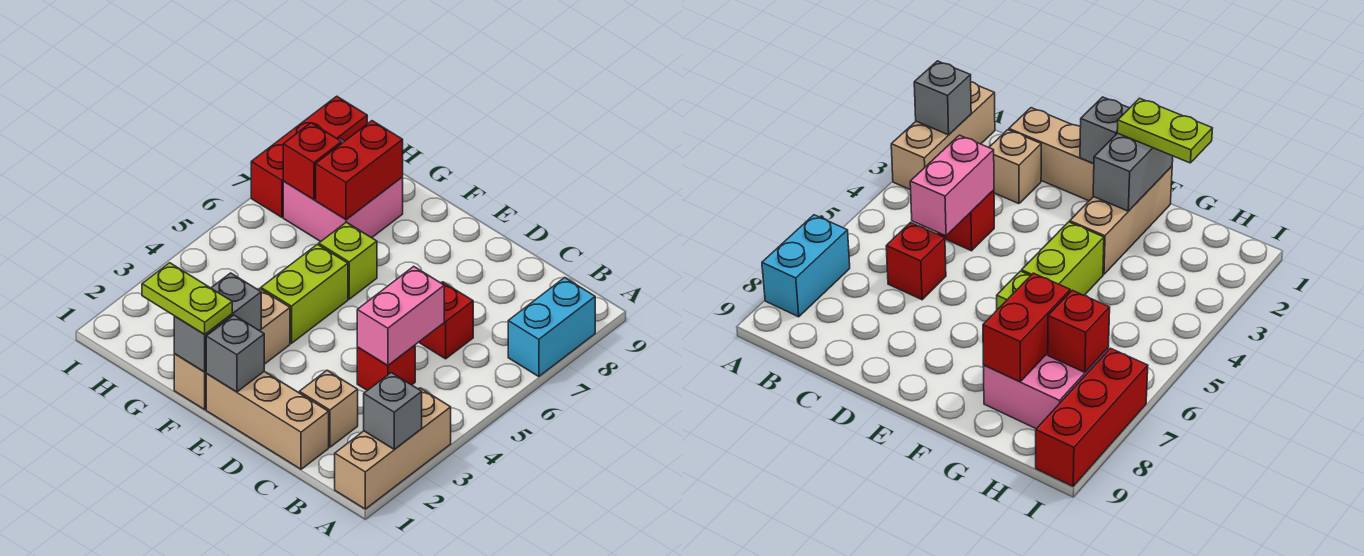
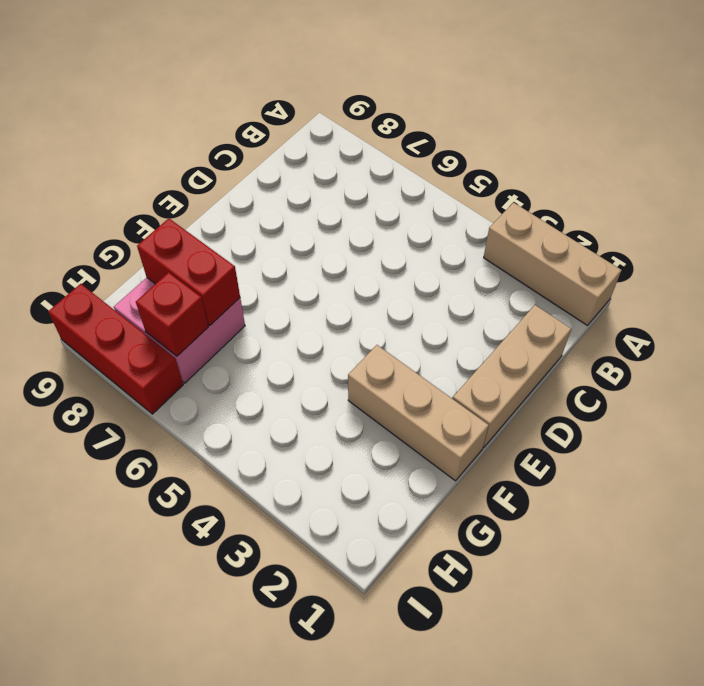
none -> cyan brick A7:A8 level 1
none -> tan brick C2 level 1
none -> red brick C4 level 1

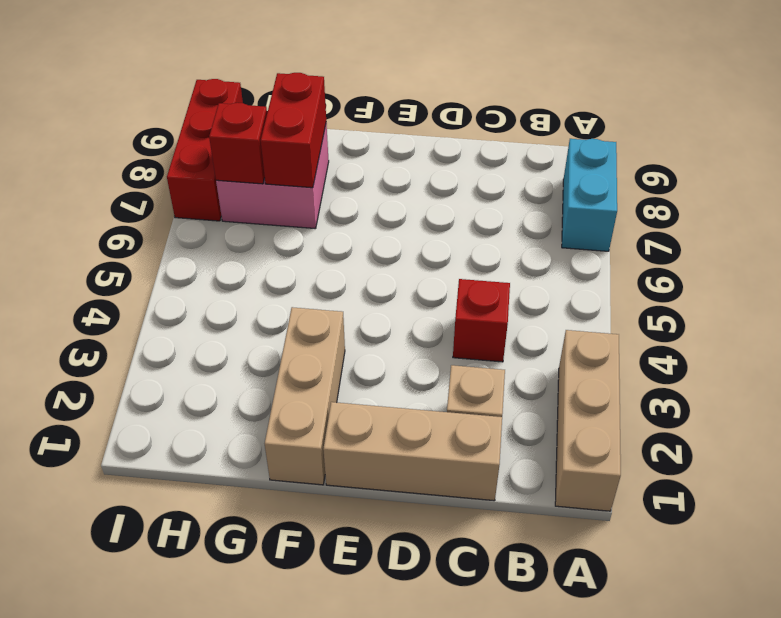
none -> red brick C6 level 1
none -> lime brick F4:F5 level 1
none -> lime brick F6 level 1

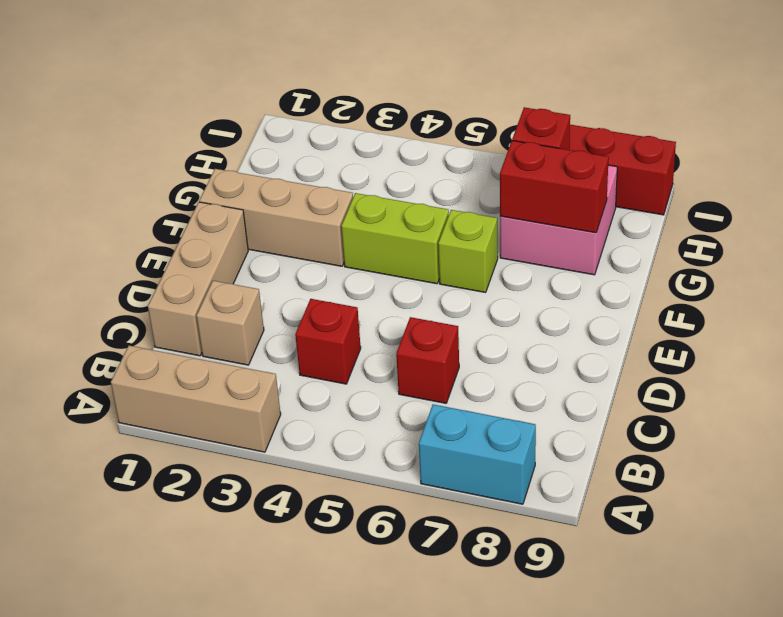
none -> grey brick A2 level 2
none -> pink brick C4:C5 level 2
none -> grey brick E1 level 2

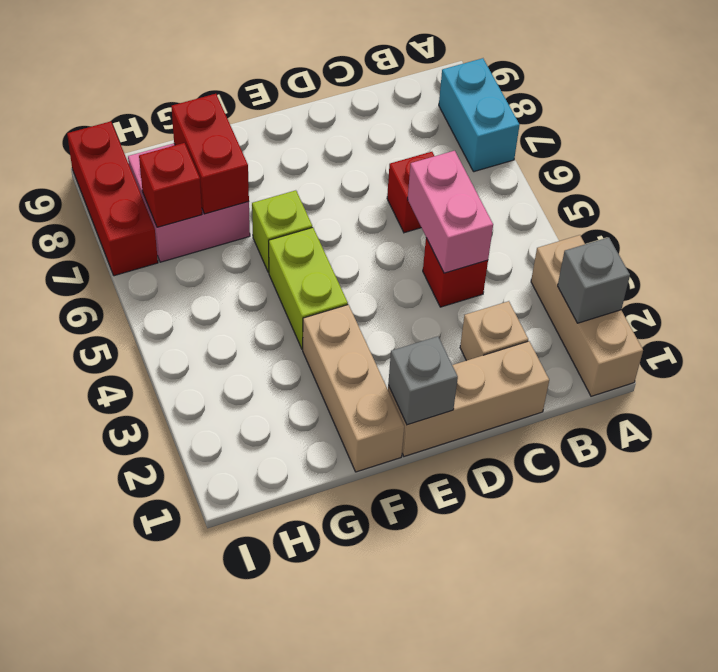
none -> grey brick F1:F2 level 2
none -> lime plate F1:G1 level 3

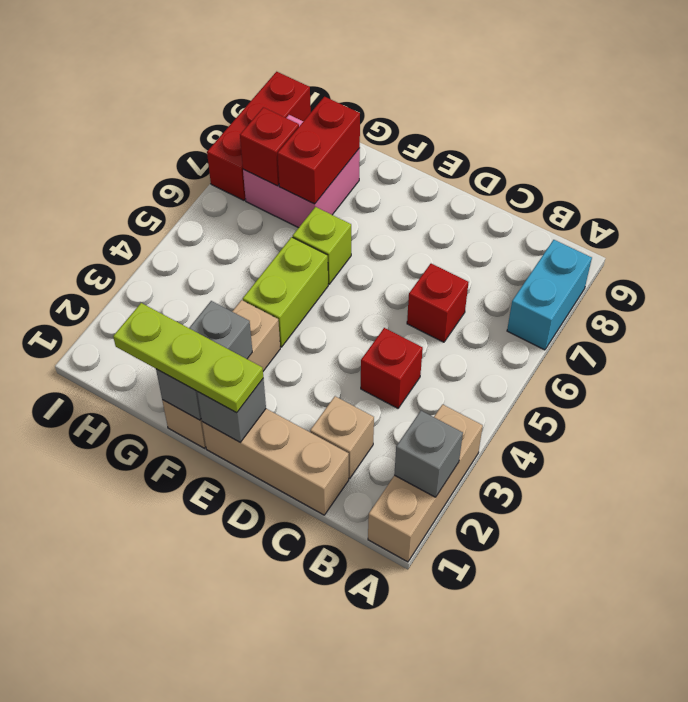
lime plate E1:G1 level 3 -> lime plate F1:G1 level 3
none -> pink brick C4:C5 level 2

